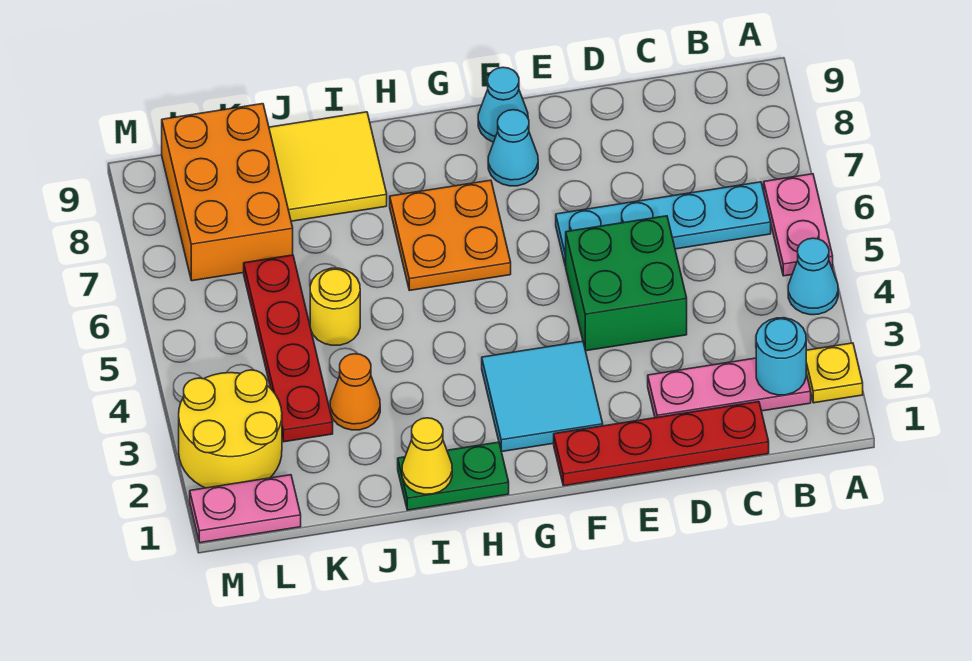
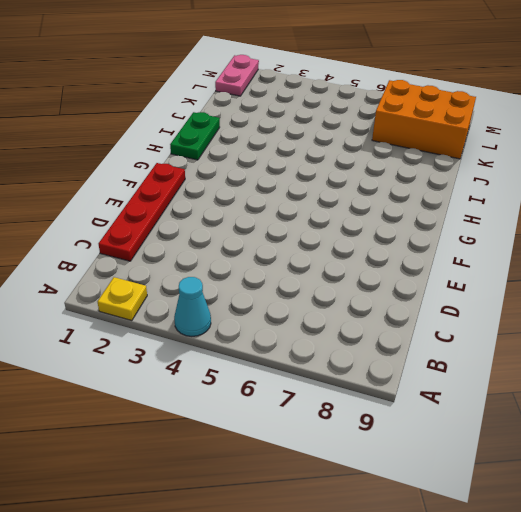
none -> pink plate A5:A6 level 1
none -> pink plate B2:D2 level 1
none -> cyan plate B6:E6 level 1

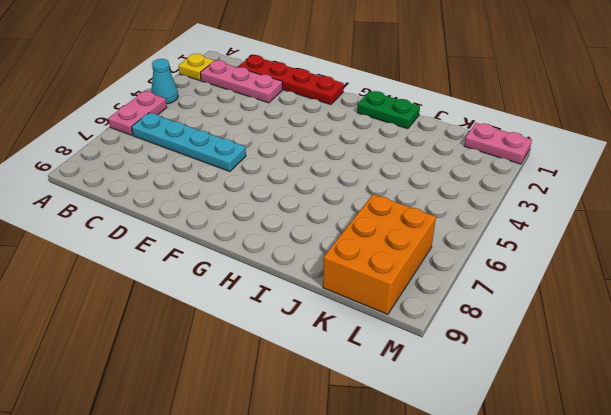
none -> green brick D4:E5 level 1
none -> cyan tile F2:G3 level 1
none -> cyan cone F8 level 1

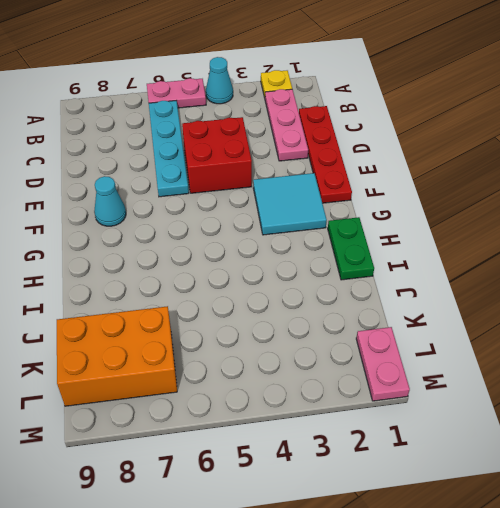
red brick D4:E5 level 1 -> green brick D4:E5 level 1
none -> cyan cone F9 level 1
none -> orange plate G6:H7 level 1
none -> yellow tile I8:J9 level 1

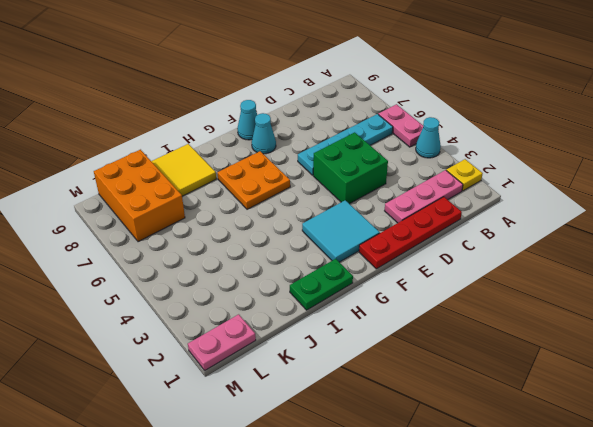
none -> orange cone J3 level 1
none -> yellow round brick J5 level 1
none -> red plate K3:K6 level 1

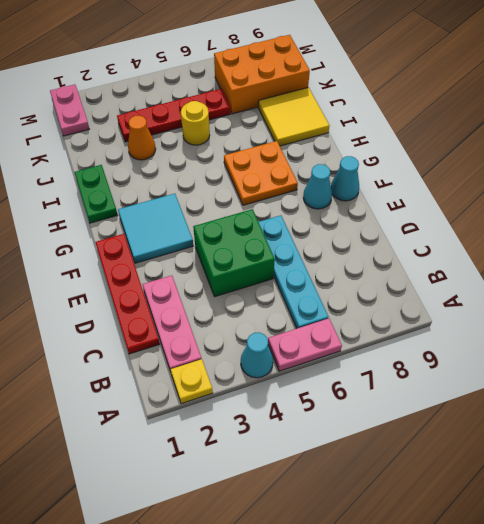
none -> yellow round brick L2:M3 level 1
none -> cyan round brick B2 level 2
none -> yellow cone I1 level 2

